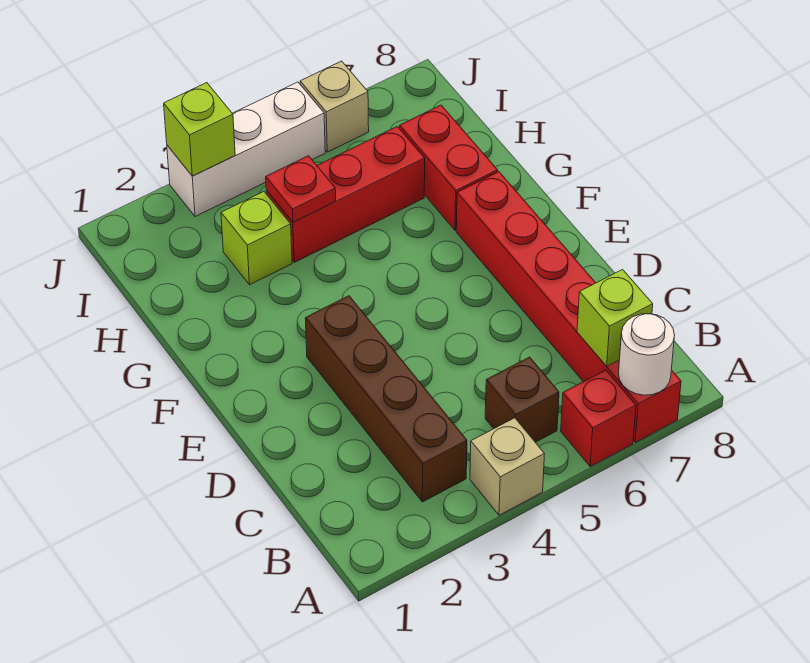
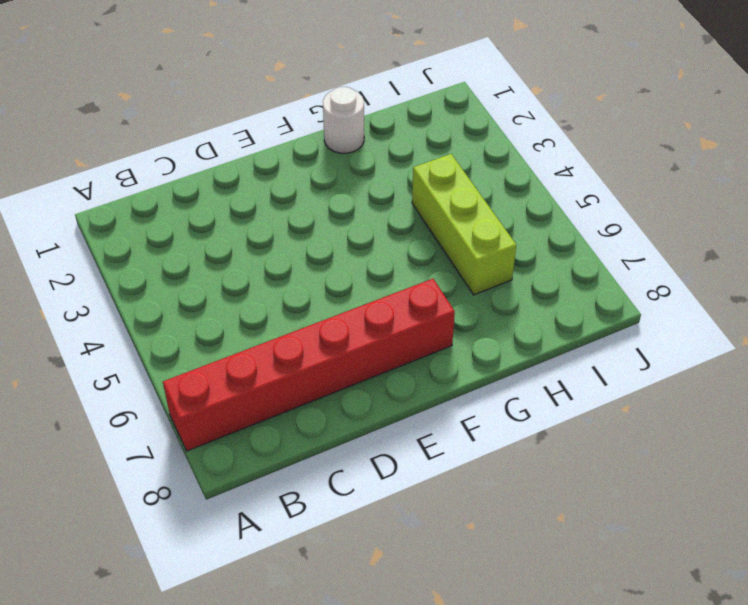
white round brick G1 level 1 -> white round brick A7 level 2
lime brick H4:H6 level 1 -> red brick H4:H6 level 1
none -> tan brick A4 level 1
none -> red brick A6 level 1
none -> brown brick B3:E3 level 1

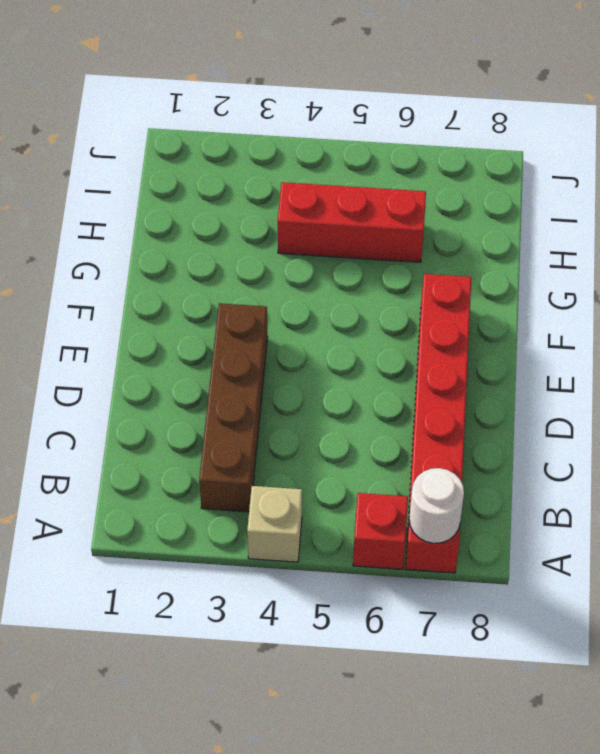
none -> brown brick B5 level 1
none -> red brick G7:H7 level 1
none -> lime brick H3 level 1

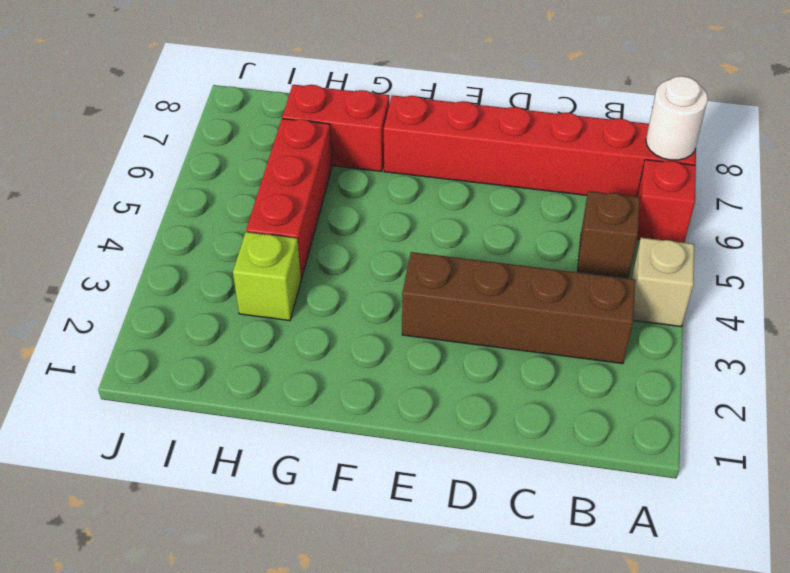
none -> white brick J3:J5 level 1
none -> tan brick J6 level 1
none -> lime brick B7 level 2

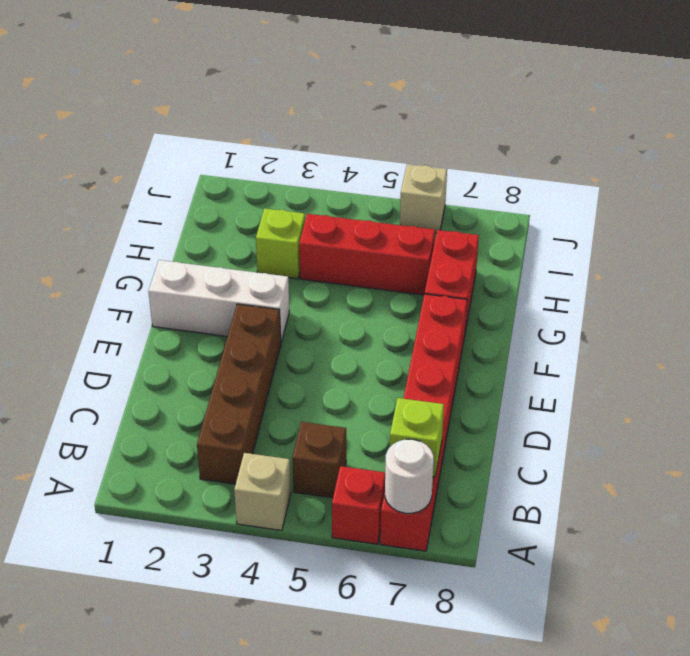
white brick F1:F3 level 1 -> white brick J3:J5 level 1
none -> red plate H4 level 2
none -> lime brick J3 level 2

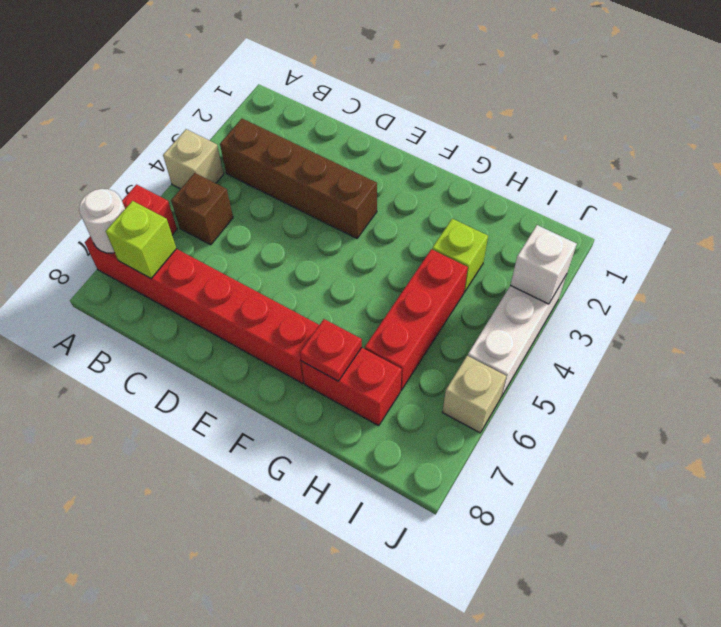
red plate G7 level 2 -> red plate H4 level 2
white brick J3 level 2 -> lime brick J3 level 2

